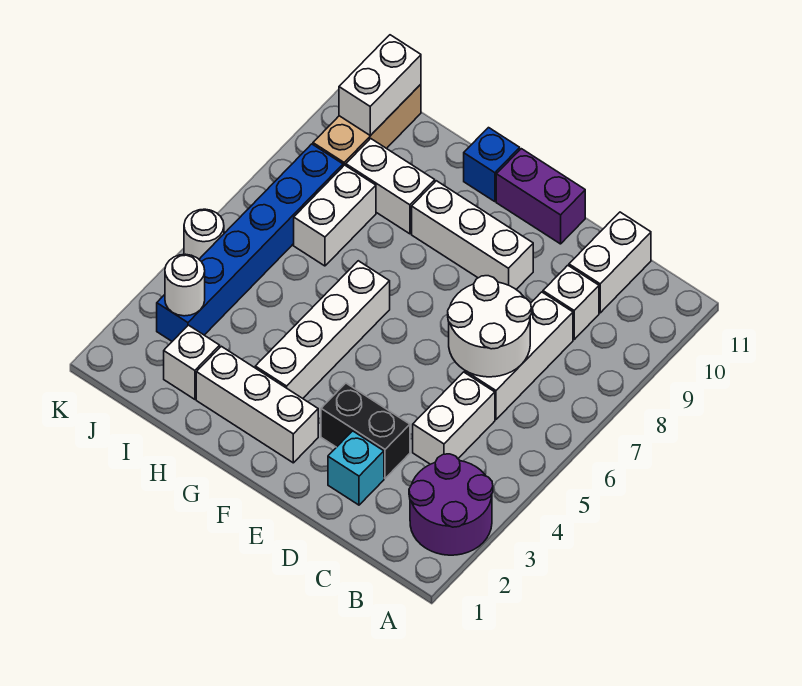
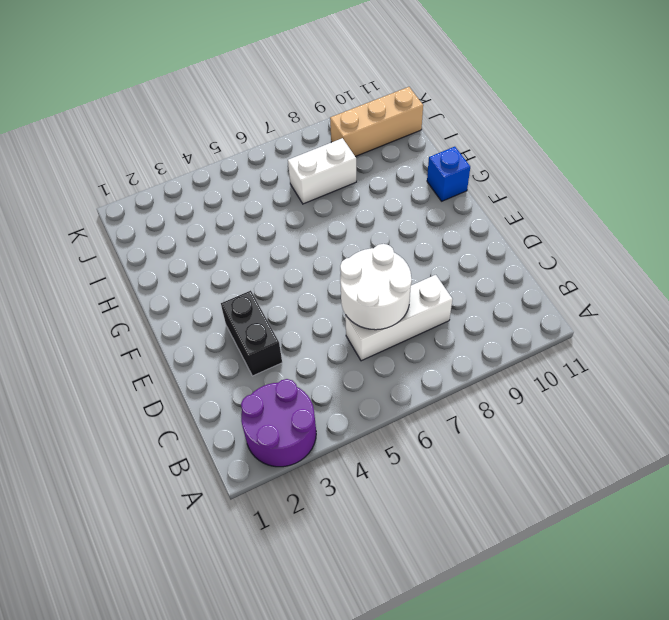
none -> white brick C4:C5 level 1
none -> white brick C9 level 1
none -> white brick C10:C11 level 1

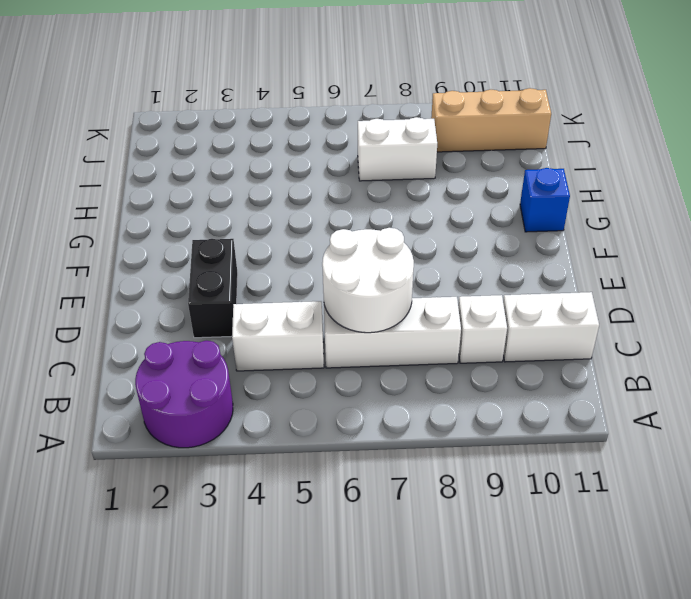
none -> cyan brick D2 level 1
none -> white brick E9:G9 level 1
none -> purple brick E11:F11 level 1

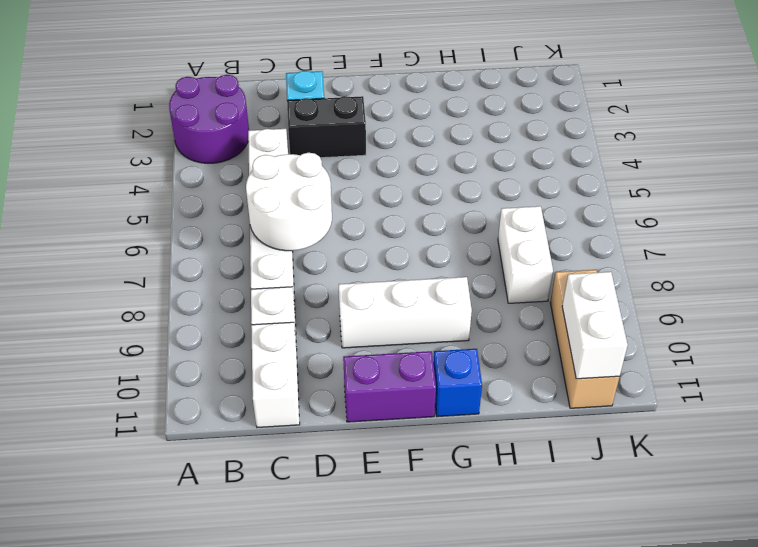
none -> white brick F2:H2 level 1
none -> white brick G3:G6 level 1
none -> white brick H9:I9 level 1

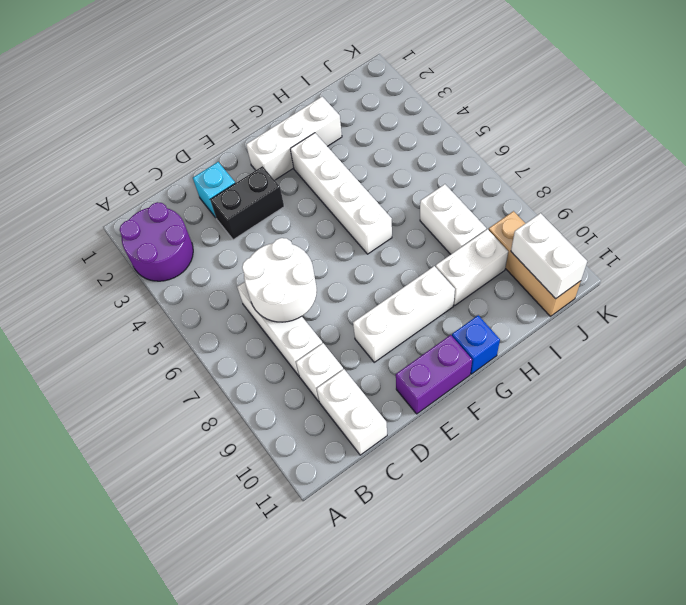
none -> white brick C4:C5 level 1
none -> white brick I2 level 1
none -> blue brick J3:J8 level 1

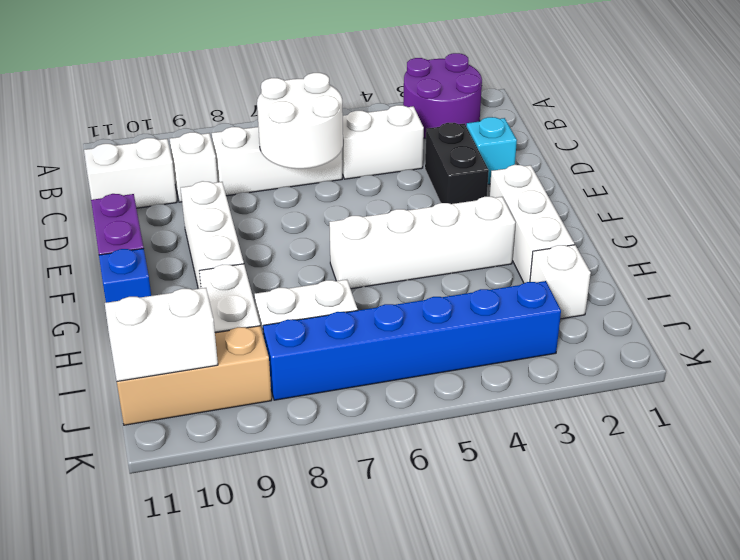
none -> white round brick K5 level 1
none -> white round brick J3 level 2

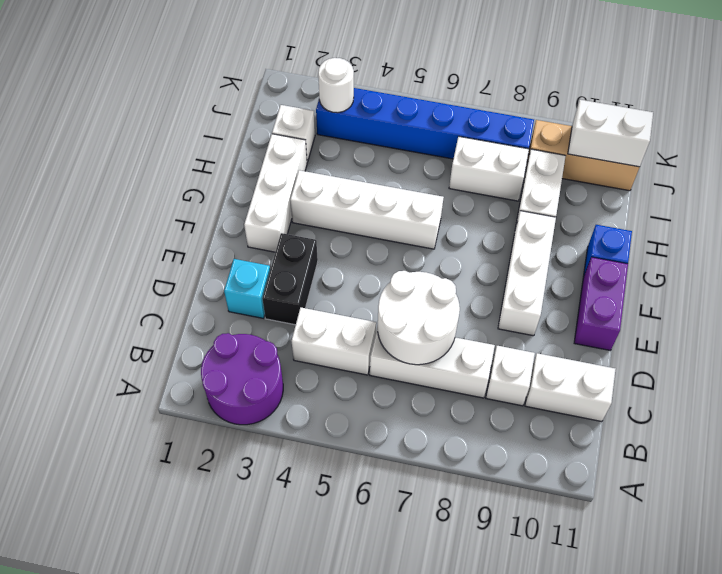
none -> white round brick K5 level 1

